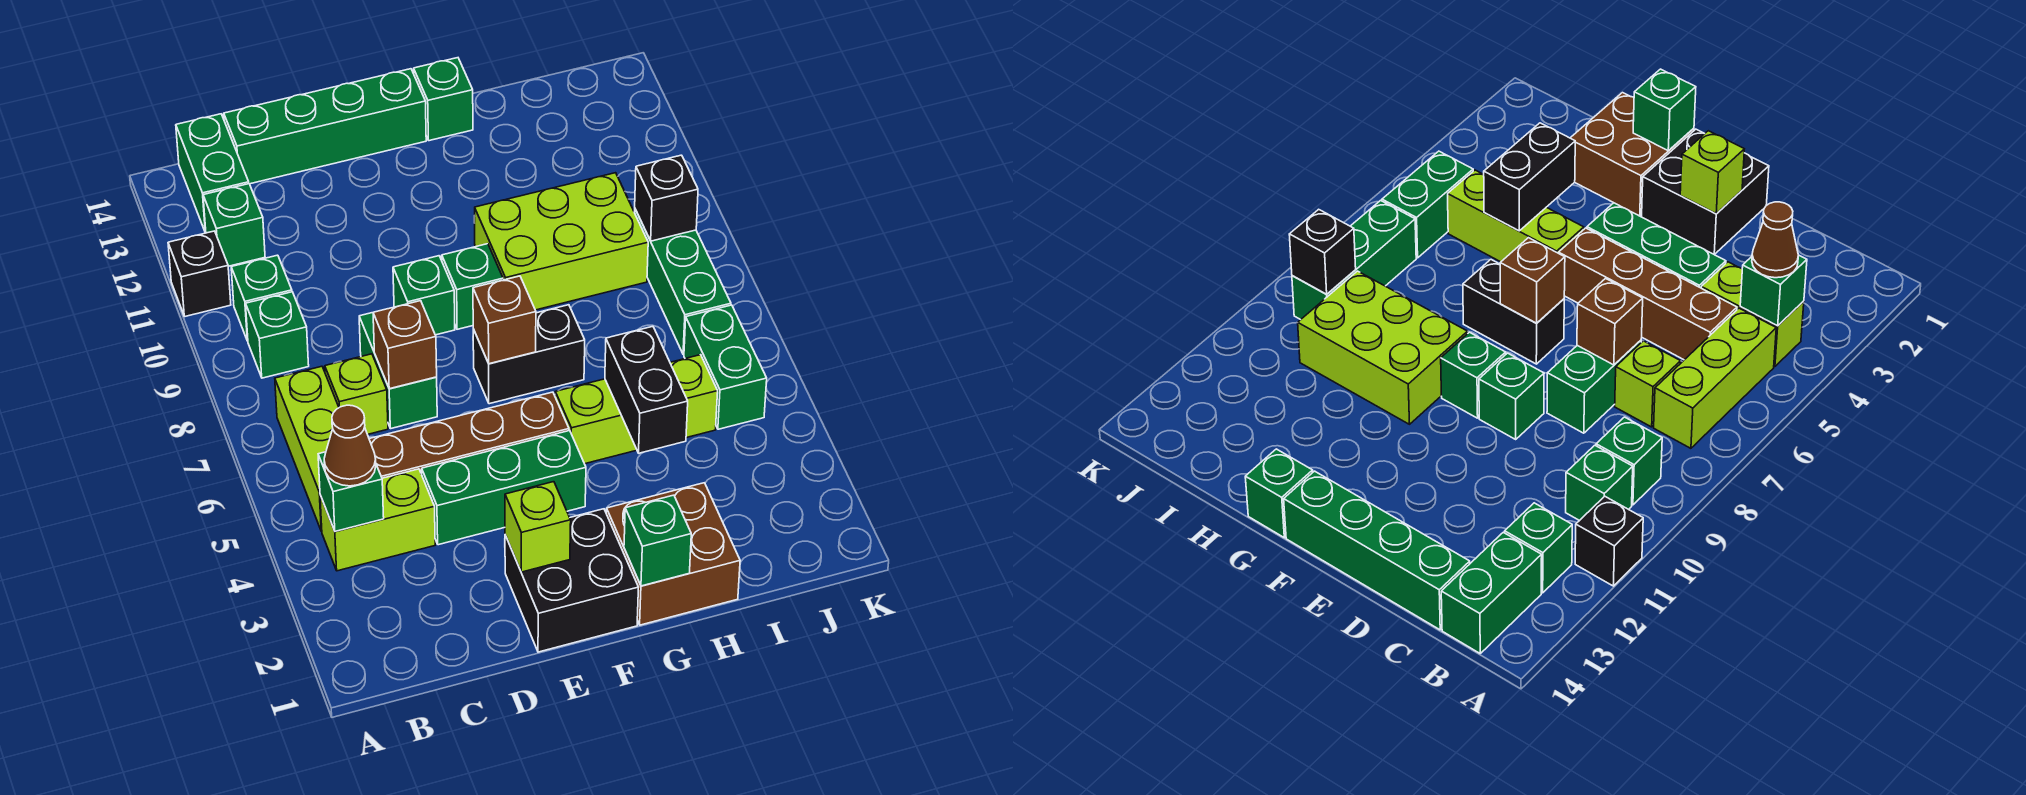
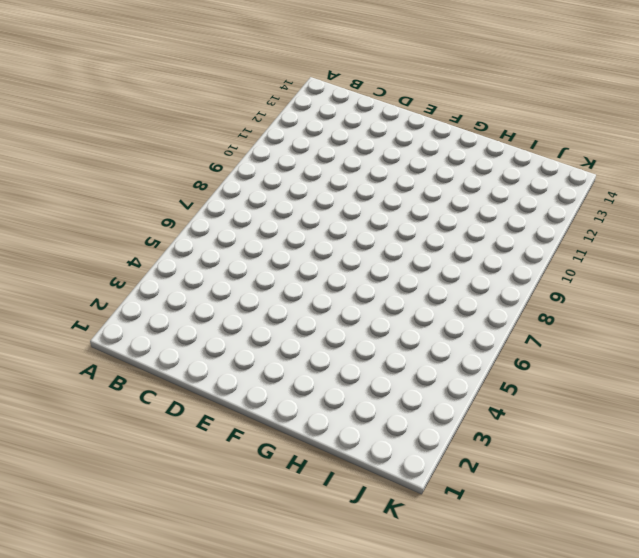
none -> black brick A11 level 1
none -> lime brick B4:C4 level 1
none -> lime brick B5:B7 level 1
none -> green brick B9 level 1

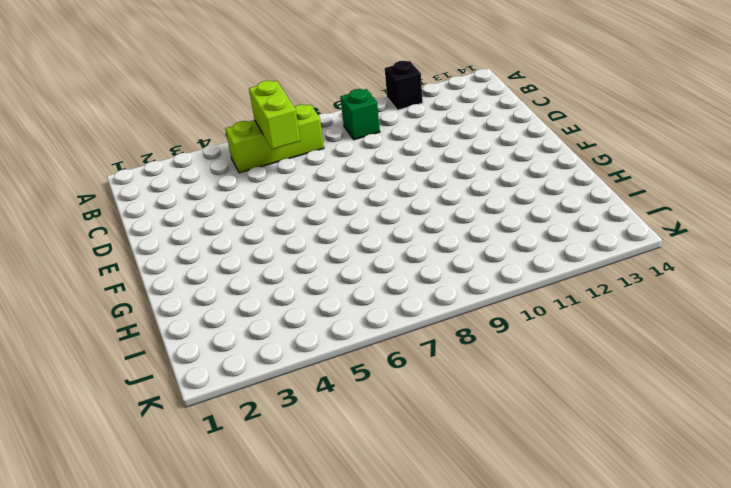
lime brick B6:C6 level 2 -> lime brick B4:C4 level 1
none -> green brick B10 level 1
none -> green brick B12 level 1
none -> green brick B13:B14 level 1
none -> brown brick C5:F5 level 1

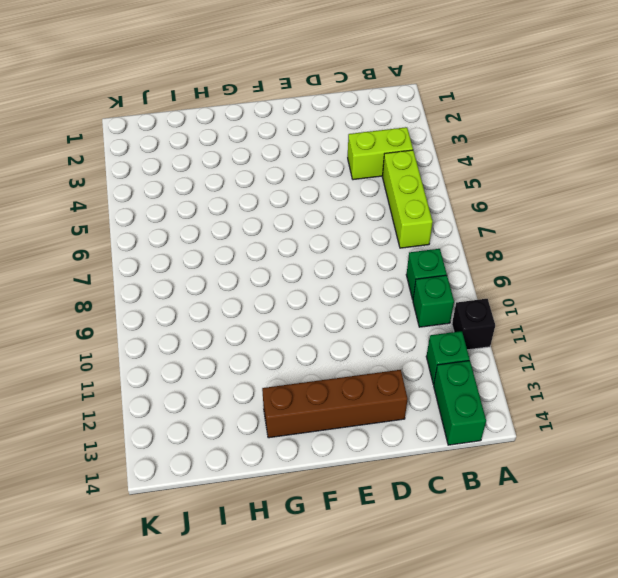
brown brick D13:G13 level 1 -> brown brick C5:F5 level 1
none -> lime brick C7 level 1
none -> green brick C14:F14 level 1
none -> green brick D4:F4 level 1
none -> green brick D7:D8 level 1

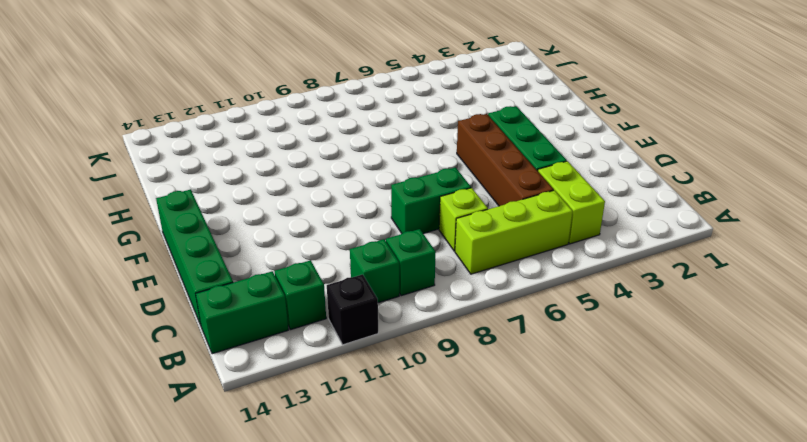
none -> black brick E1:F2 level 1
none -> green brick E9 level 1
none -> black brick F7:G7 level 1
none -> green brick F9 level 1

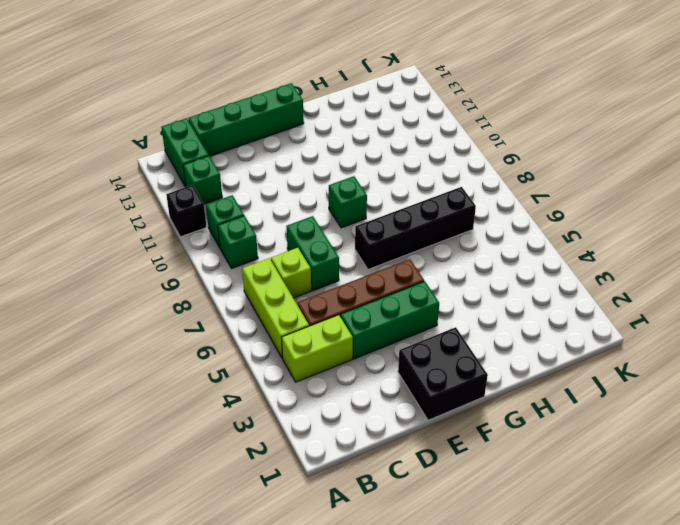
black brick F7:I7 level 1 -> black brick F7:G7 level 1
none -> green brick E9 level 1
none -> brown brick G1:H2 level 1
none -> lime brick G5:I5 level 1
none -> lime brick G9:I10 level 1

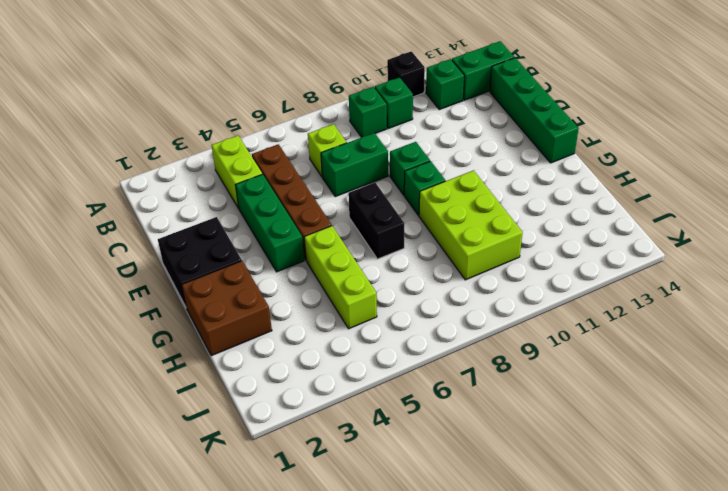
none -> lime brick B5:B7 level 1
none -> green brick G14 level 1
none -> green brick J5:J6 level 1
none -> green brick J7:J9 level 1

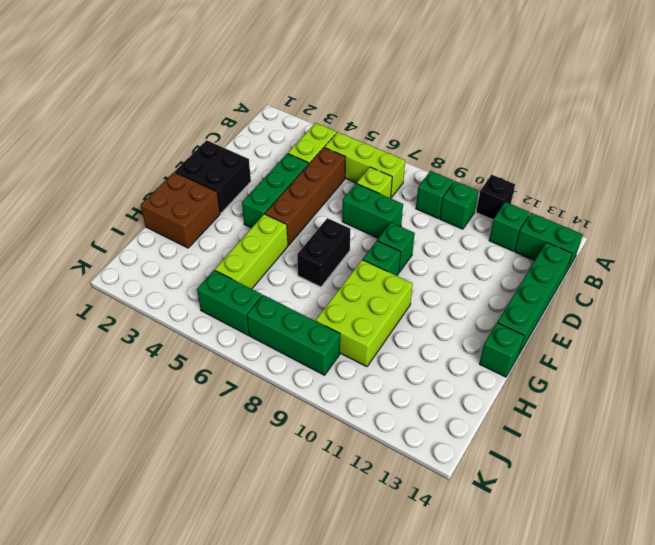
none -> green brick B4 level 2
none -> brown brick D7 level 2
none -> lime brick E2 level 2
none -> brown brick F7 level 2

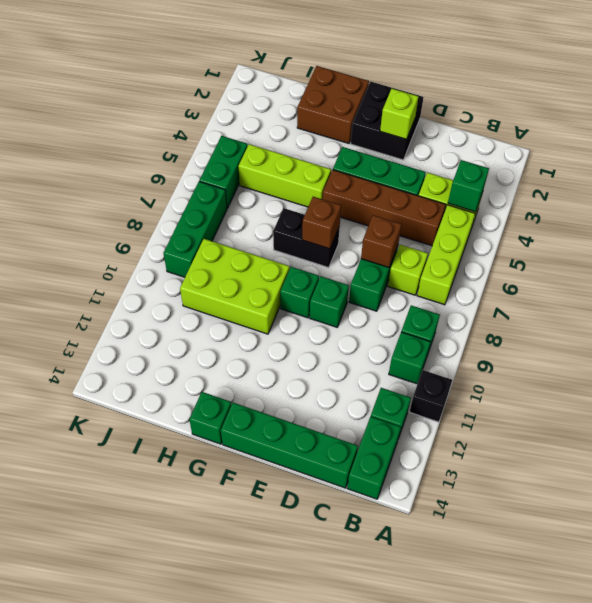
none -> green brick G1 level 2
none -> black brick H4:H5 level 2
none -> black brick J9 level 2
none -> brown cone B4 level 3

